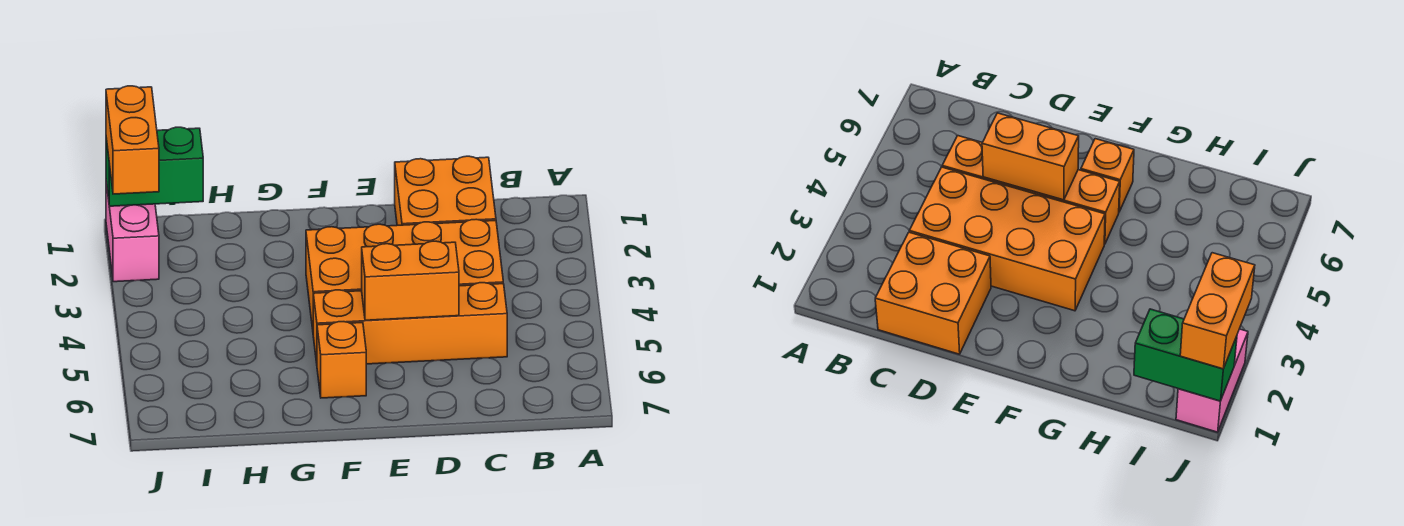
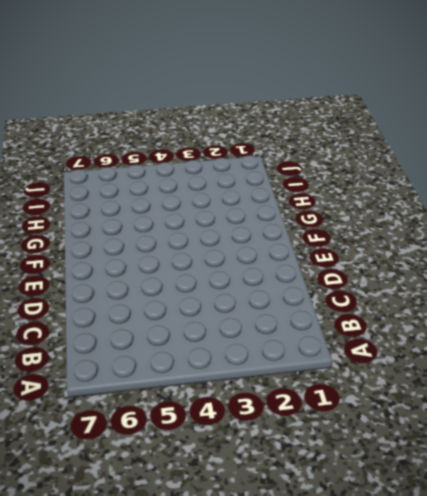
none -> orange brick C1:D2 level 1
none -> orange brick C3:F4 level 1

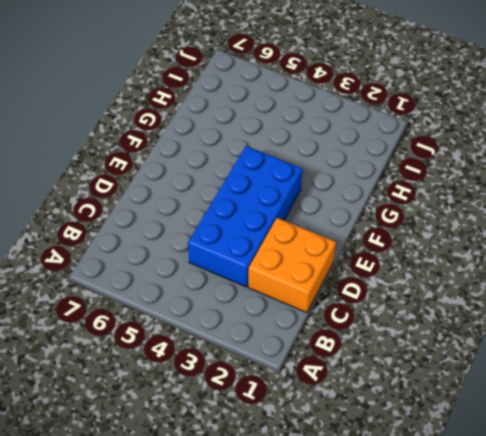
blue brick C3:F4 level 1 -> orange brick C3:F4 level 1
none -> orange brick C5:F5 level 1
none -> orange brick F6 level 1

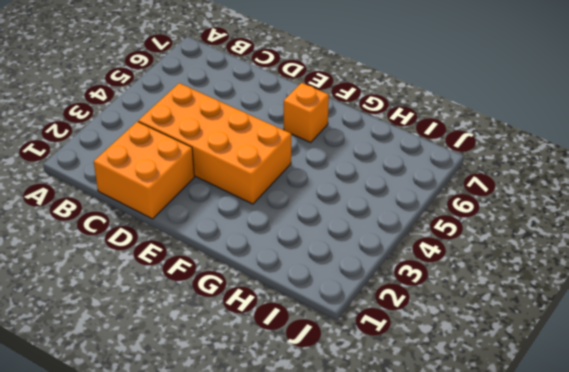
none -> orange brick C5:F5 level 1
none -> pink brick J1:J2 level 1

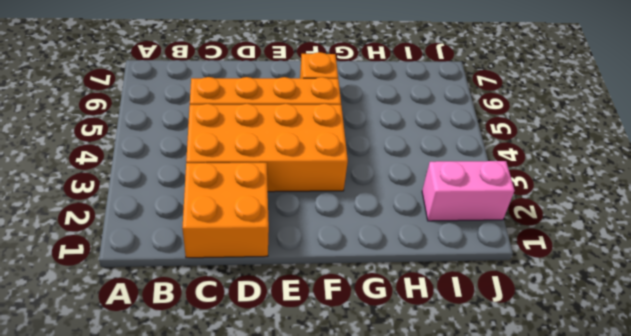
pink brick I2:J2 level 1 -> pink brick J1:J2 level 1
none -> orange brick D5:E5 level 2
none -> green brick I1:J1 level 2

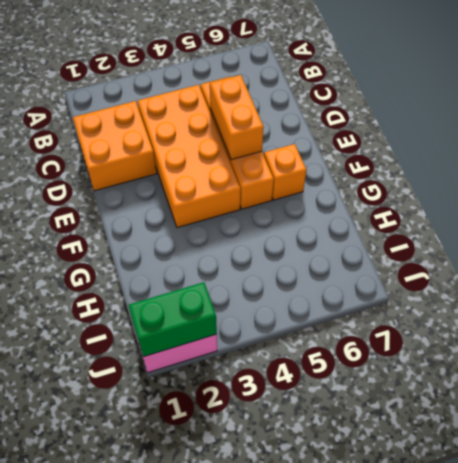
green brick J1:J2 level 2 -> green brick I1:J1 level 2
none -> orange brick J1:J2 level 3

